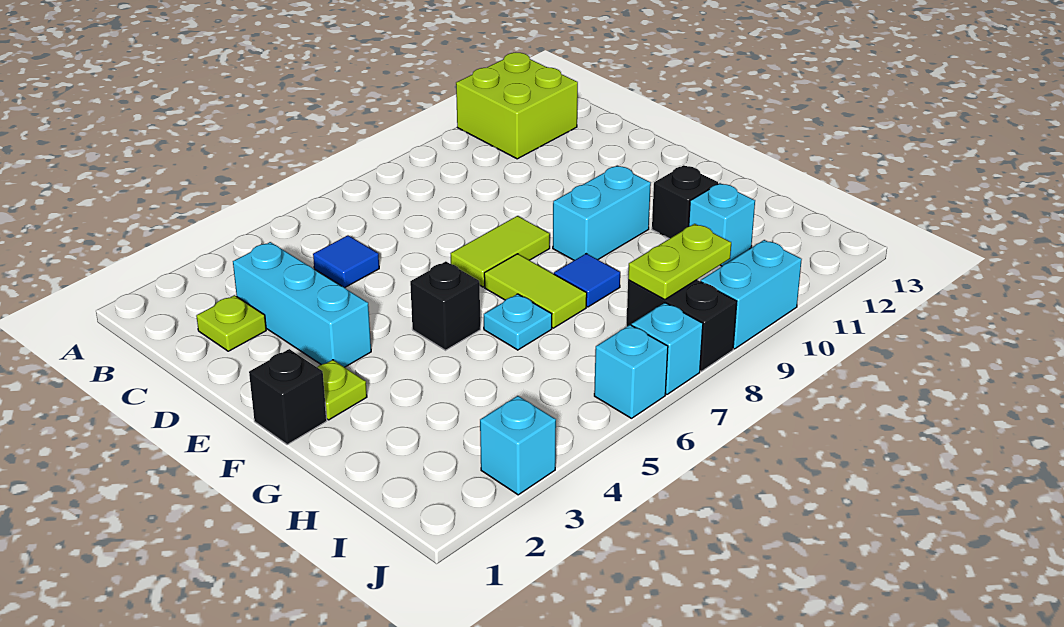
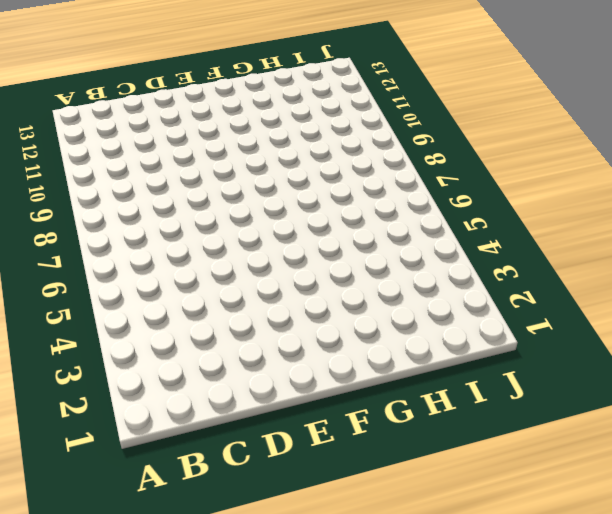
none -> lime brick A11:B12 level 1
none -> lime plate C2 level 1
none -> cyan brick C3:E3 level 1

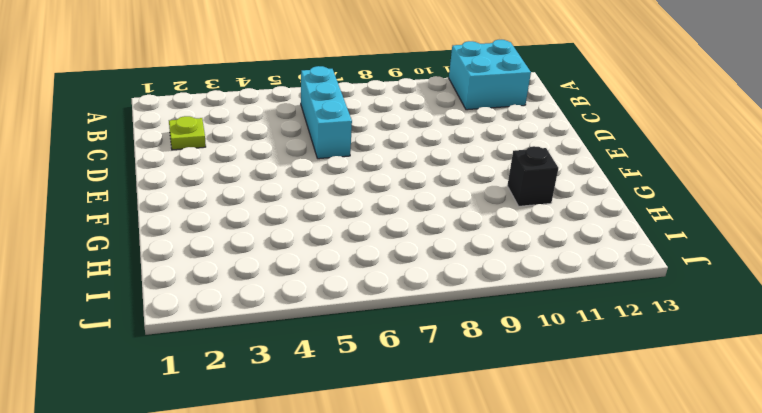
cyan brick A11:B12 level 1 -> lime brick A11:B12 level 1
cyan brick B6:D6 level 1 -> cyan brick C3:E3 level 1
none -> blue tile C5 level 1
none -> lime tile E7:E8 level 1
none -> black brick F1 level 1

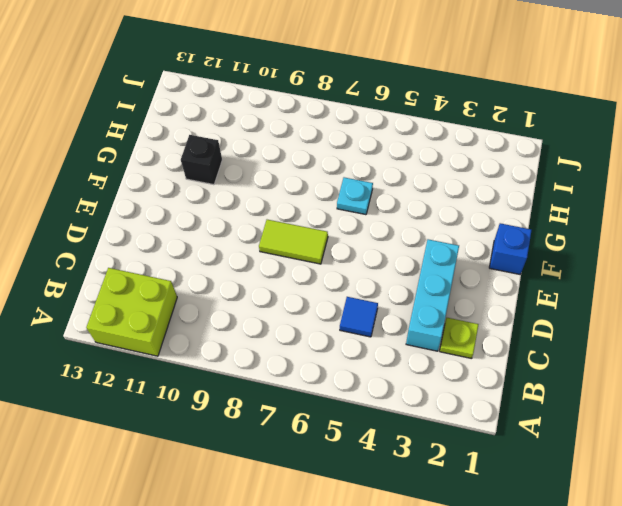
blue brick F1 level 1 -> black brick F1 level 1
none -> lime plate F2 level 1
none -> black brick F5 level 1
none -> lime tile F7:G7 level 1

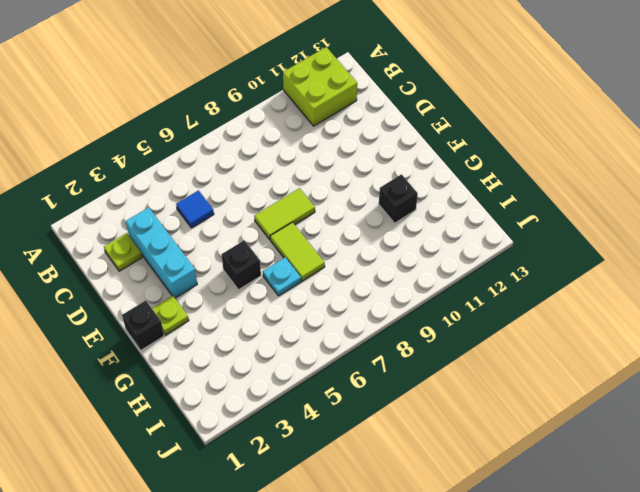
none -> cyan brick F9:F10 level 1
none -> blue tile G8 level 1
none -> cyan brick H11 level 1

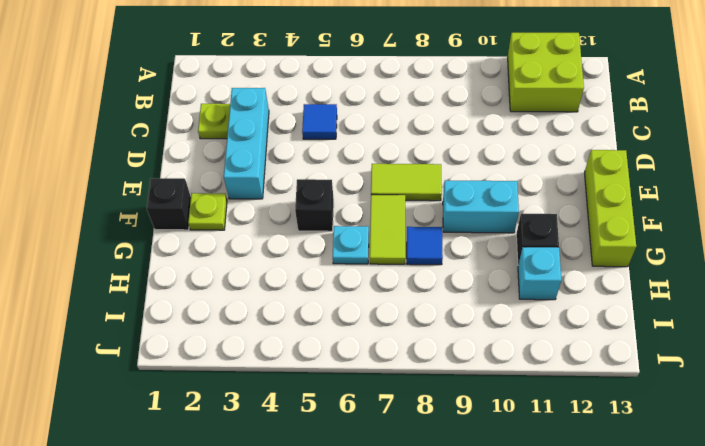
lime brick E13:G13 level 1 -> none
none -> black brick I8:J8 level 1
none -> cyan brick J3 level 1
none -> cyan brick J6 level 1

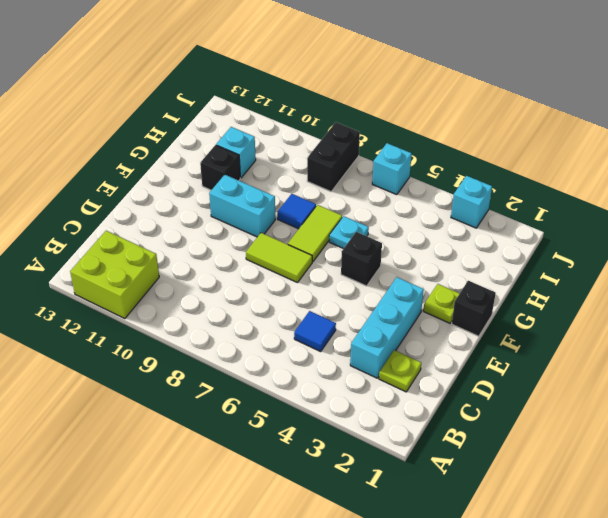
none -> cyan brick J7 level 1
none -> cyan brick J9:J10 level 1
none -> lime plate I8:I9 level 2

